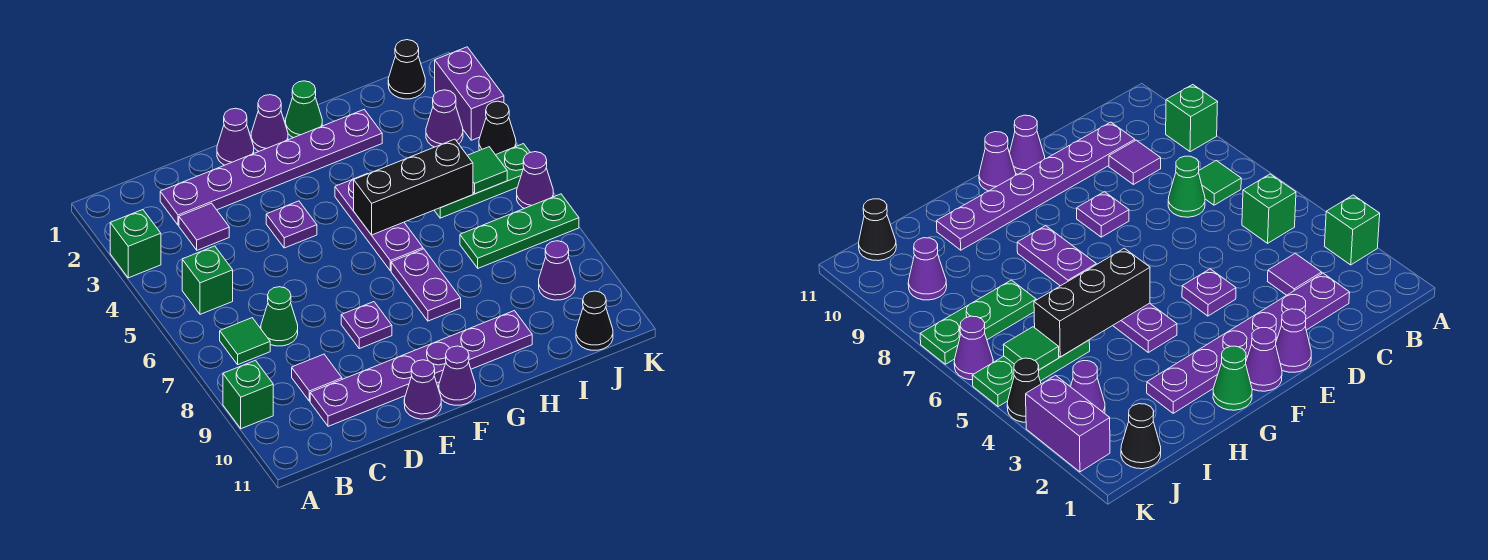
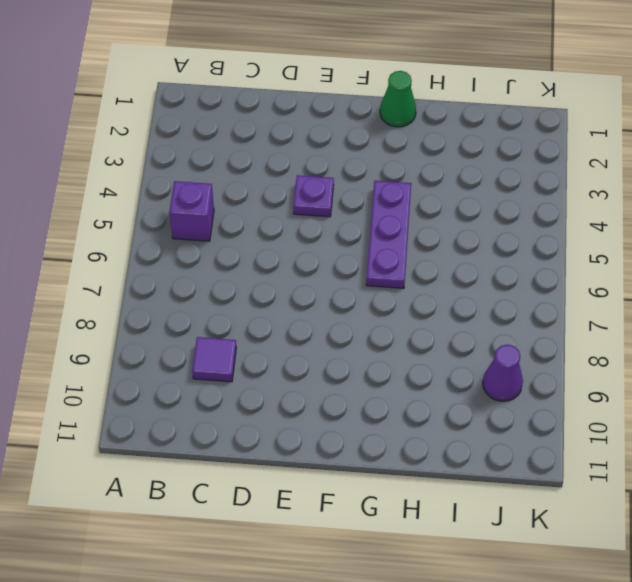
purple brick B5 level 1 -> green brick B5 level 1
none -> green brick A3 level 1
none -> green brick A9 level 1
none -> green tile B7 level 1

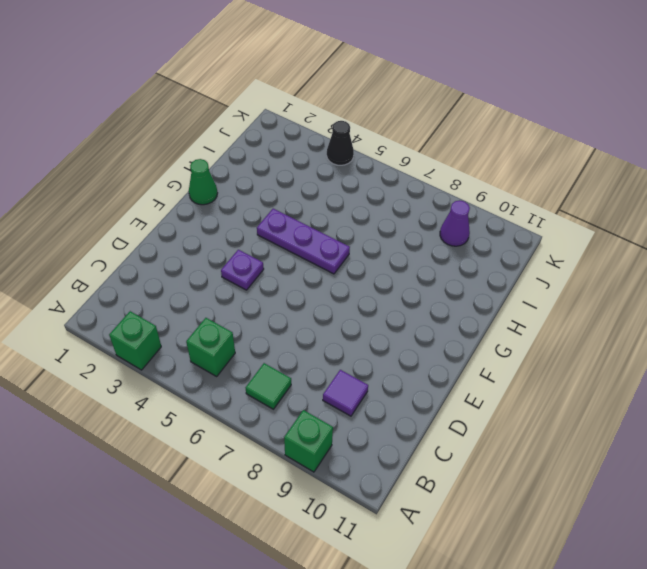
none -> purple plate C2:H2 level 1
none -> purple tile C3 level 1
none -> green cone C7 level 1

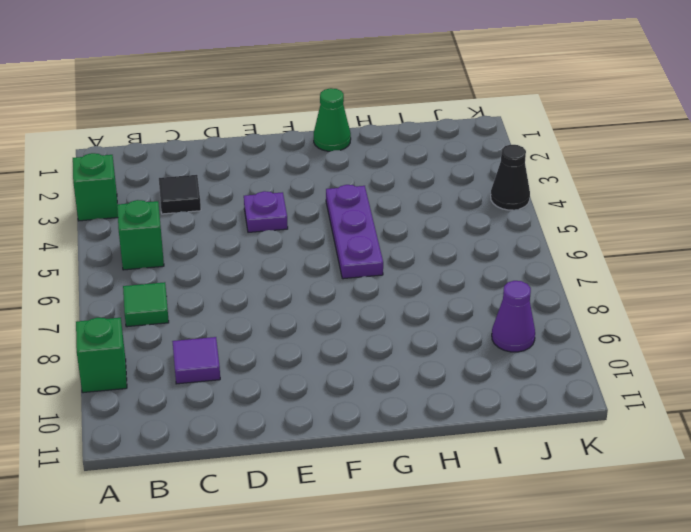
black tile C3 level 1 -> purple tile C3 level 1
none -> purple plate C2:H2 level 1
none -> green cone C7 level 1
none -> purple plate C10:H10 level 1

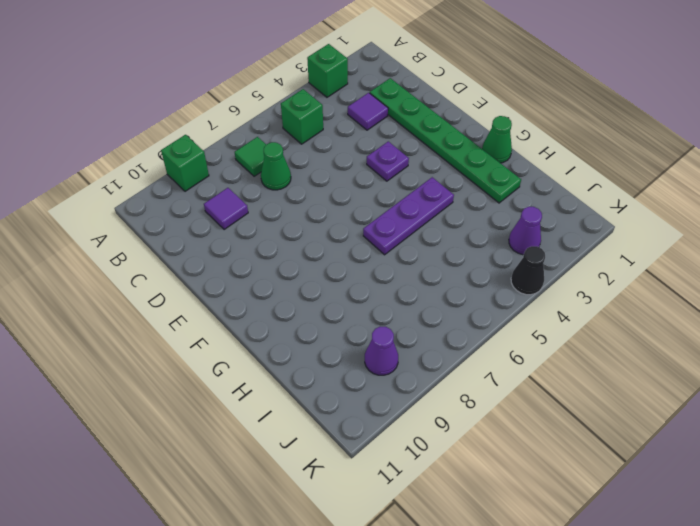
green plate C2:H2 level 1 -> purple plate C2:H2 level 1
none -> purple plate C10:H10 level 1
none -> purple cone E1 level 1
none -> purple plate E8 level 1

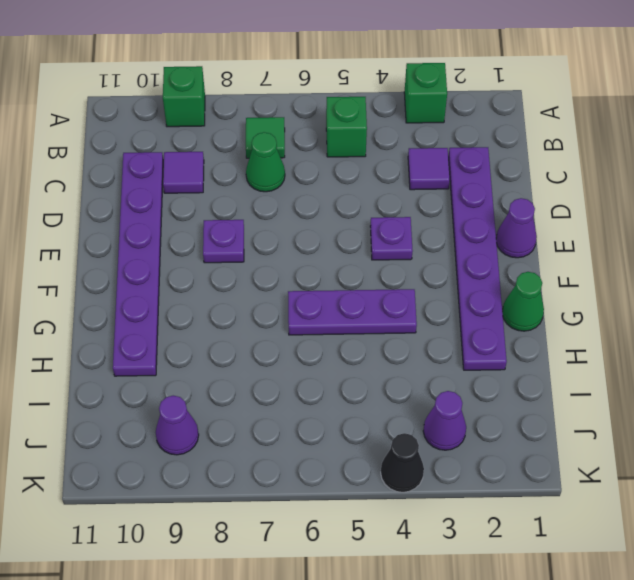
none -> purple cone E11 level 1
none -> purple cone F1 level 1
none -> purple cone F11 level 1

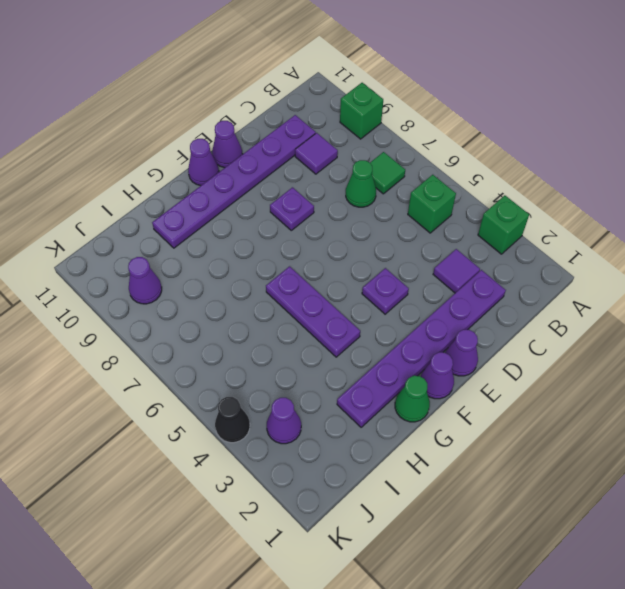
none -> purple plate G7:G8 level 1
none -> green plate I5:K5 level 1
none -> green plate I7:K7 level 1

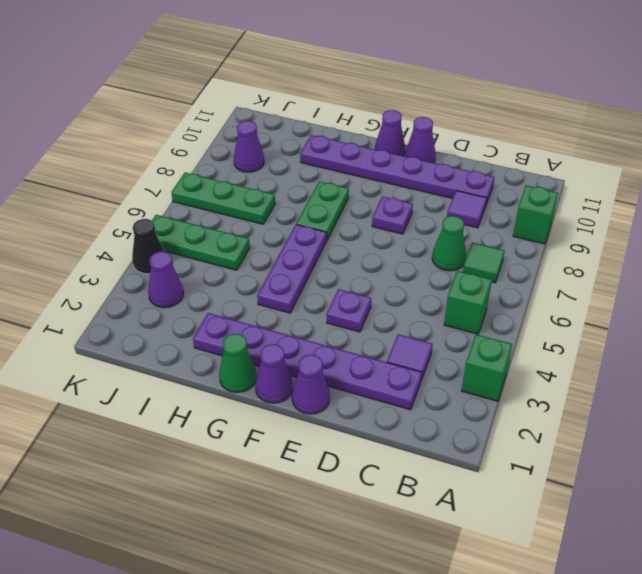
green plate G7:G8 level 1 -> purple plate G7:G8 level 1
none -> black cone J1 level 1
none -> black cone J11 level 1
none -> purple brick K2:K3 level 1

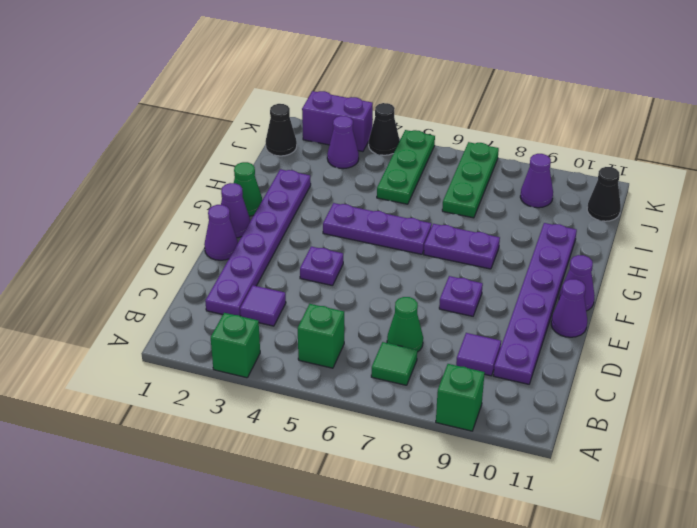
none -> purple cone K6 level 1
none -> black brick G5:I5 level 2
none -> green tile J5 level 2

